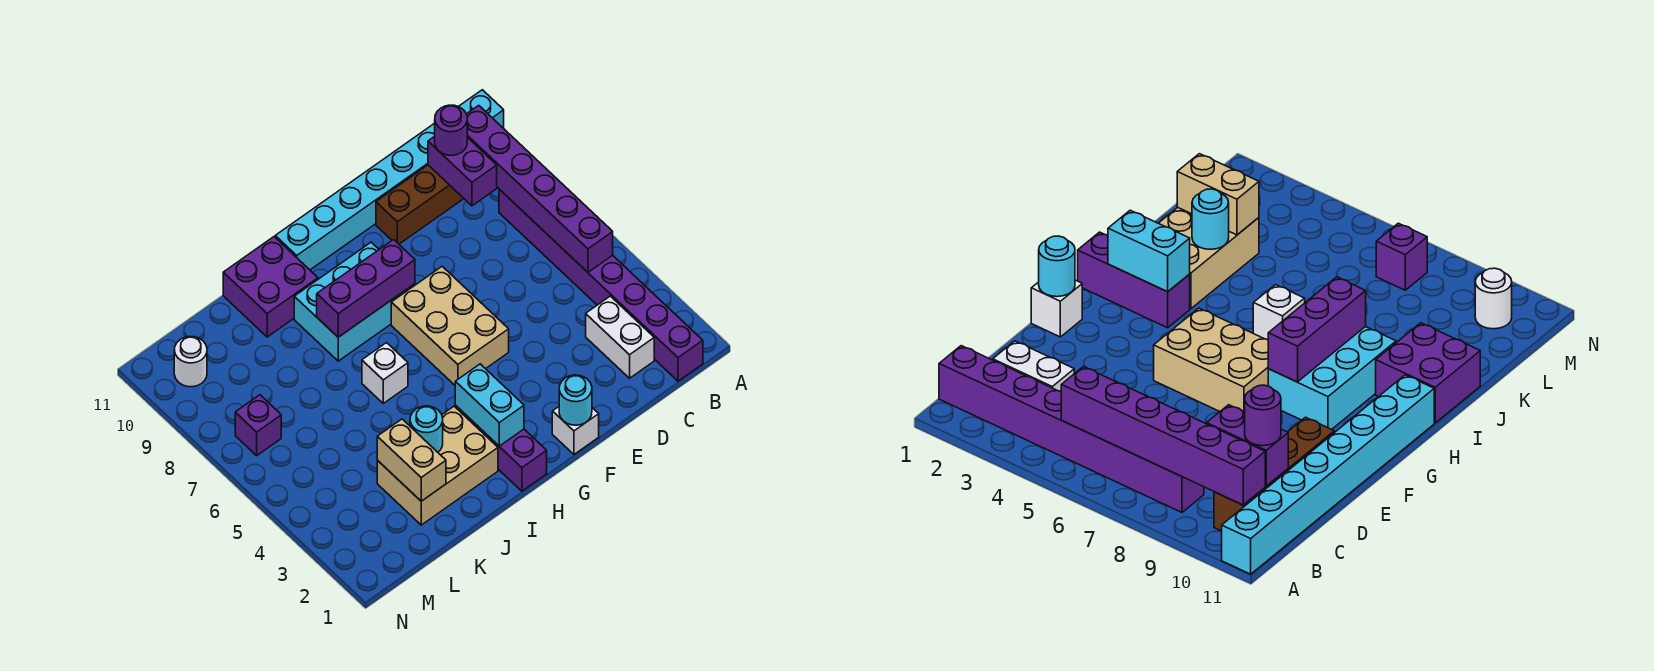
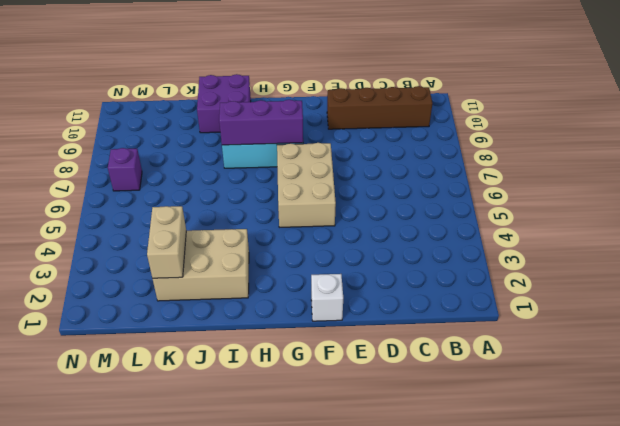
none -> cyan brick A11:H11 level 1
none -> purple brick B1:B8 level 1
none -> white brick C2:C3 level 1

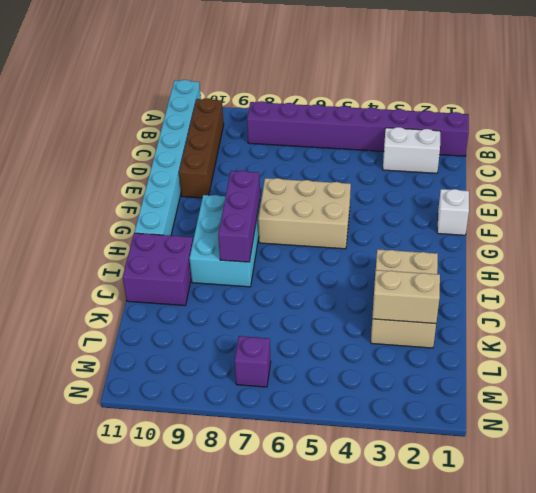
none -> purple brick H1:H3 level 1
none -> white brick I6 level 1
none -> white round brick M10 level 1

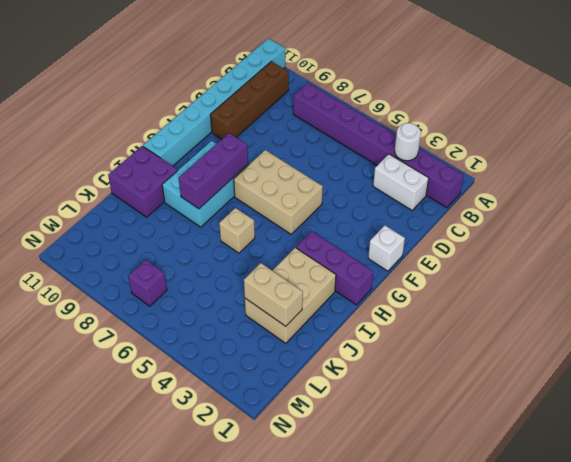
white round brick B3 level 2 -> white round brick M10 level 1
tan brick I6 level 1 -> white brick I6 level 1
none -> purple brick B5:B10 level 2
none -> purple brick C9:C10 level 2
none -> cyan round brick F1 level 2

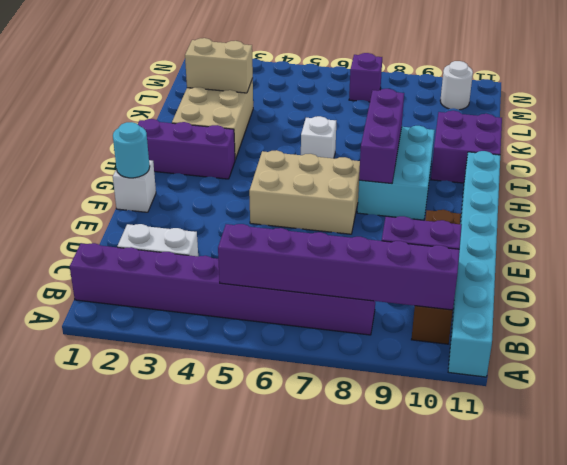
none -> cyan brick H2:H3 level 2
none -> cyan round brick J3 level 2
none -> purple round brick C10 level 3

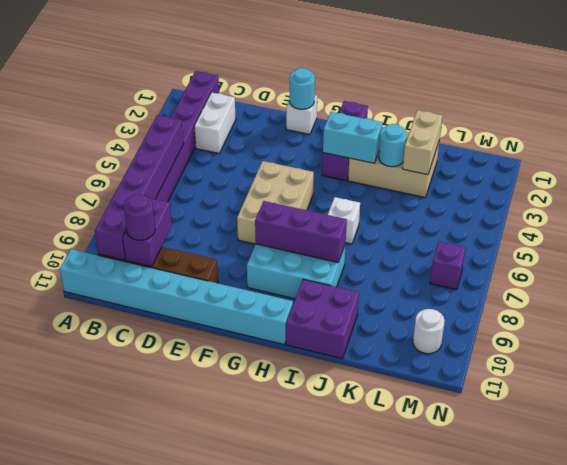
cyan brick H3:I3 level 2 -> cyan brick H2:H3 level 2

